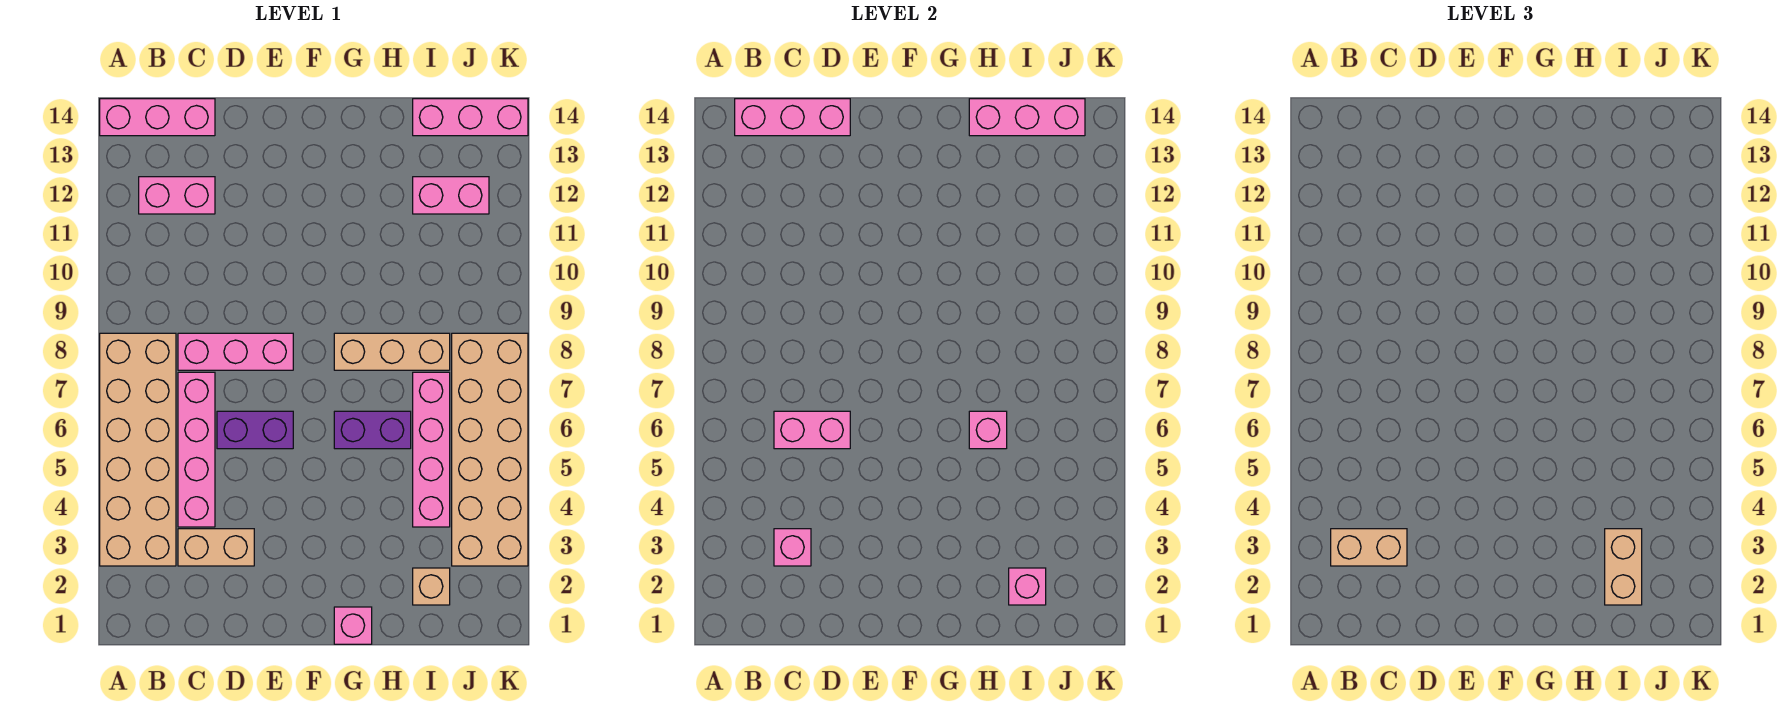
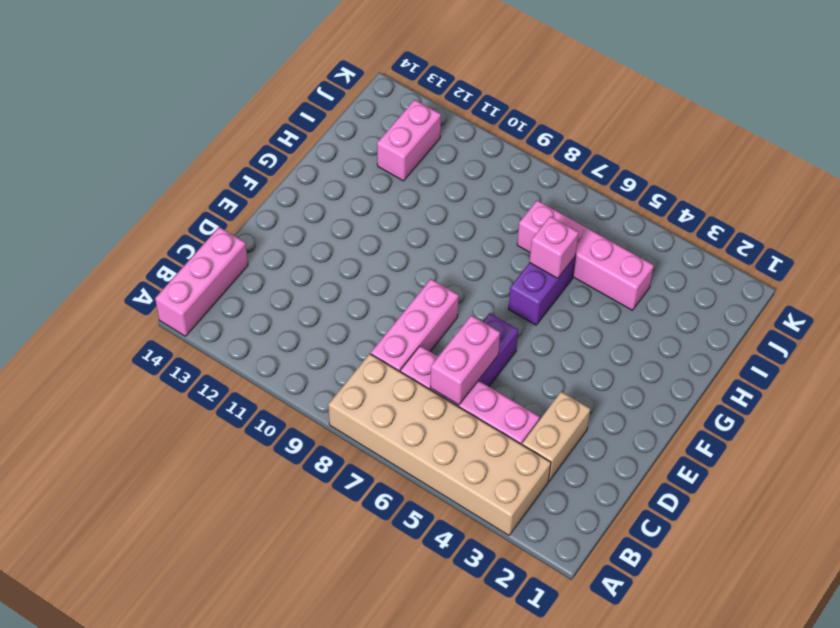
none -> pink brick B12:C12 level 1
none -> pink brick G1 level 1
none -> tan brick G8:I8 level 1

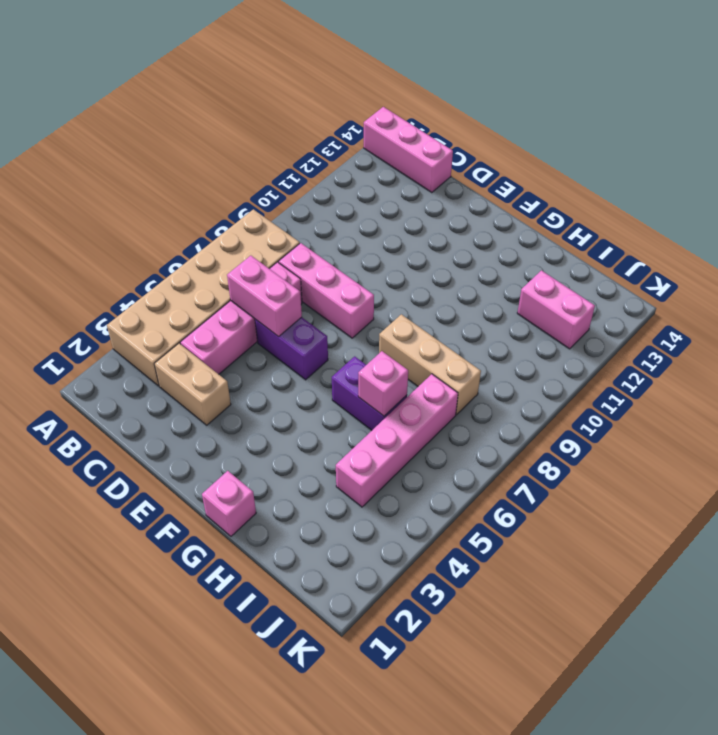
none -> pink brick B12:C12 level 1
none -> tan brick I2 level 1
none -> pink brick I14:K14 level 1

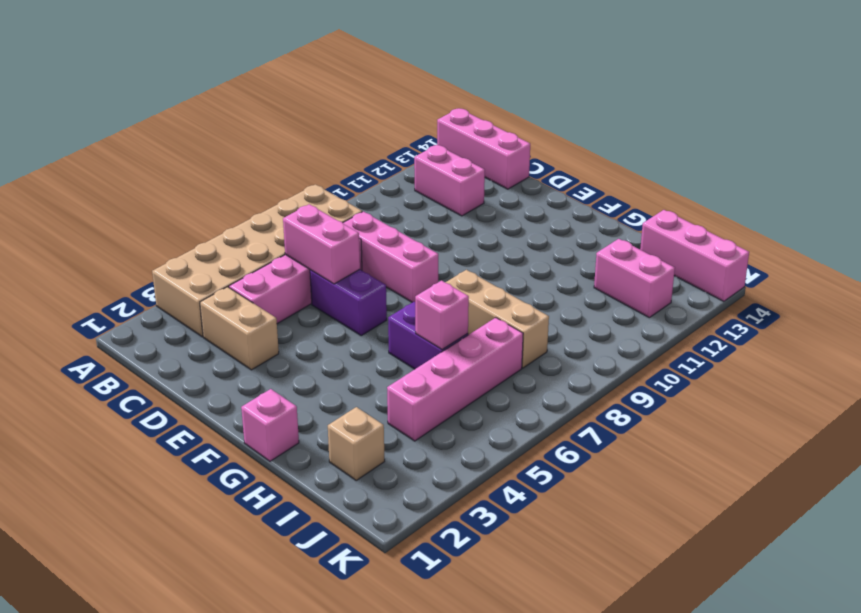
none -> tan brick J3:K8 level 1
none -> pink brick B14:D14 level 2
none -> pink brick C3 level 2

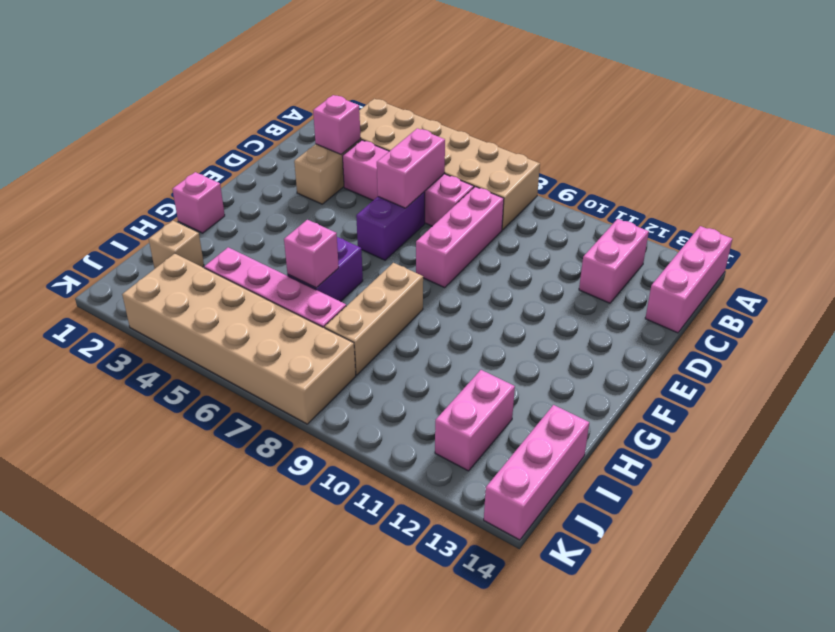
none -> pink brick B14:D14 level 2
none -> pink brick H14:J14 level 2
none -> pink brick I2 level 2

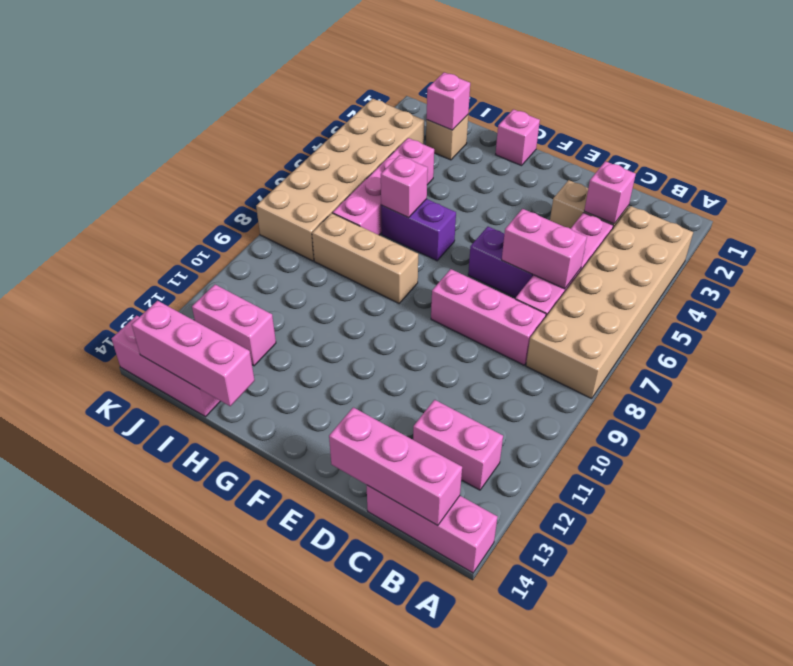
none -> tan brick B3:C3 level 3
none -> tan brick I2:I3 level 3

